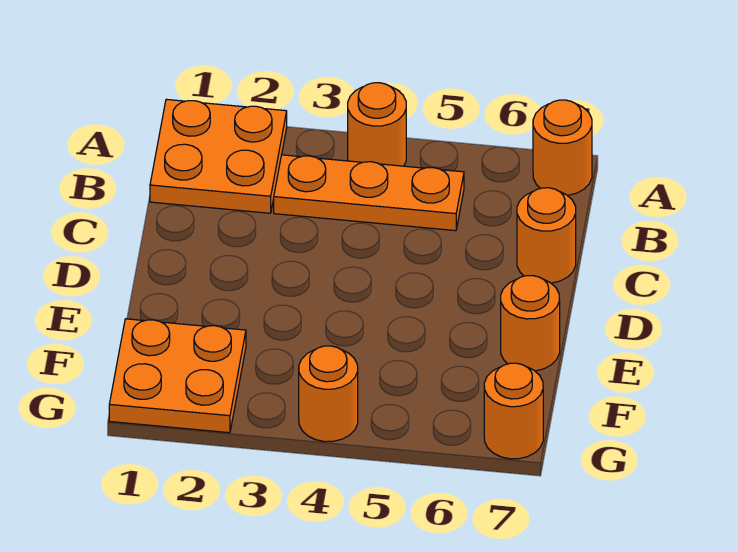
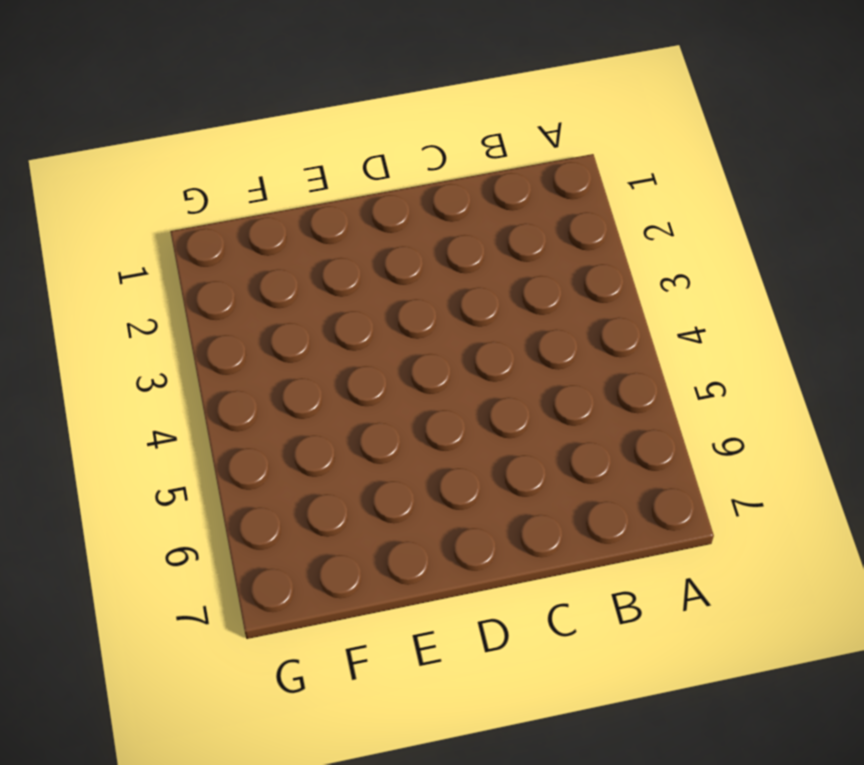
none -> orange plate A1:B2 level 1
none -> orange round brick A4 level 1

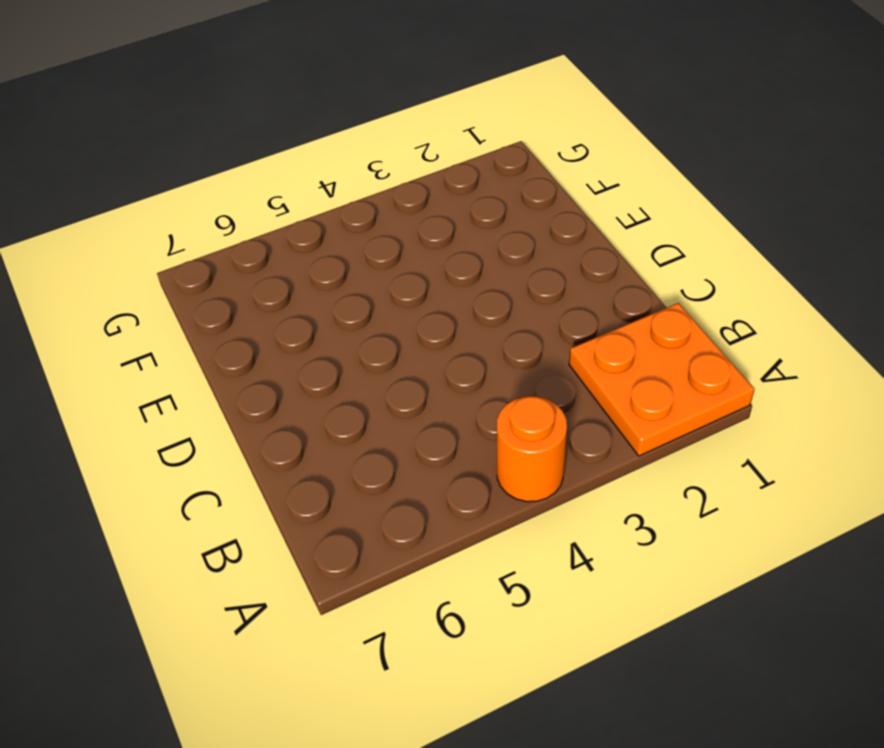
none -> orange round brick A7 level 1
none -> orange plate B3:B5 level 1

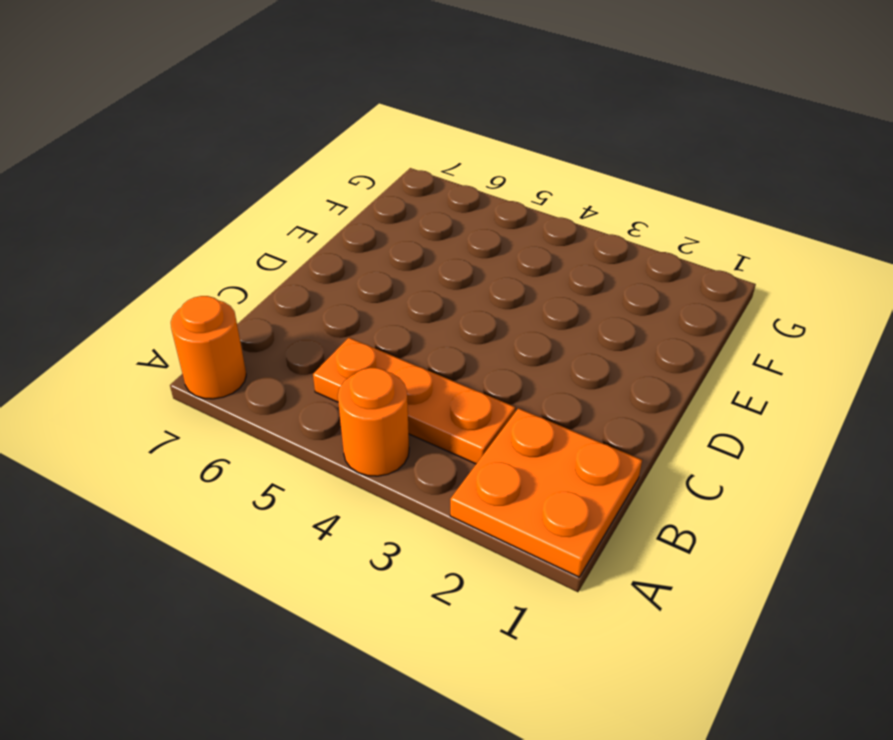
none -> orange round brick C7 level 1
none -> orange round brick E7 level 1

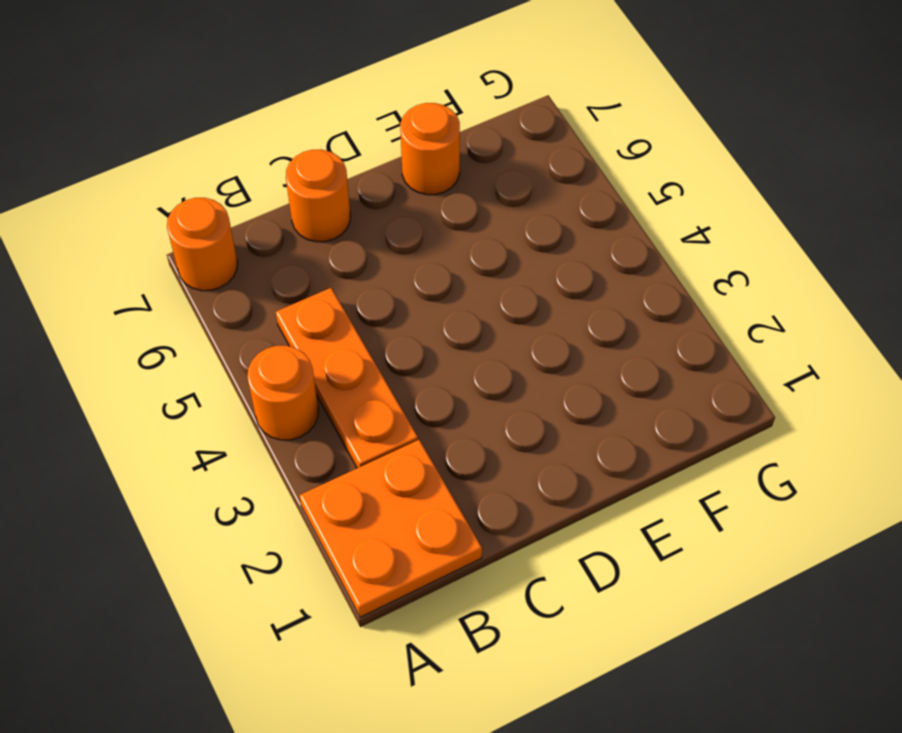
none -> orange plate F1:G2 level 1
none -> orange round brick G4 level 1

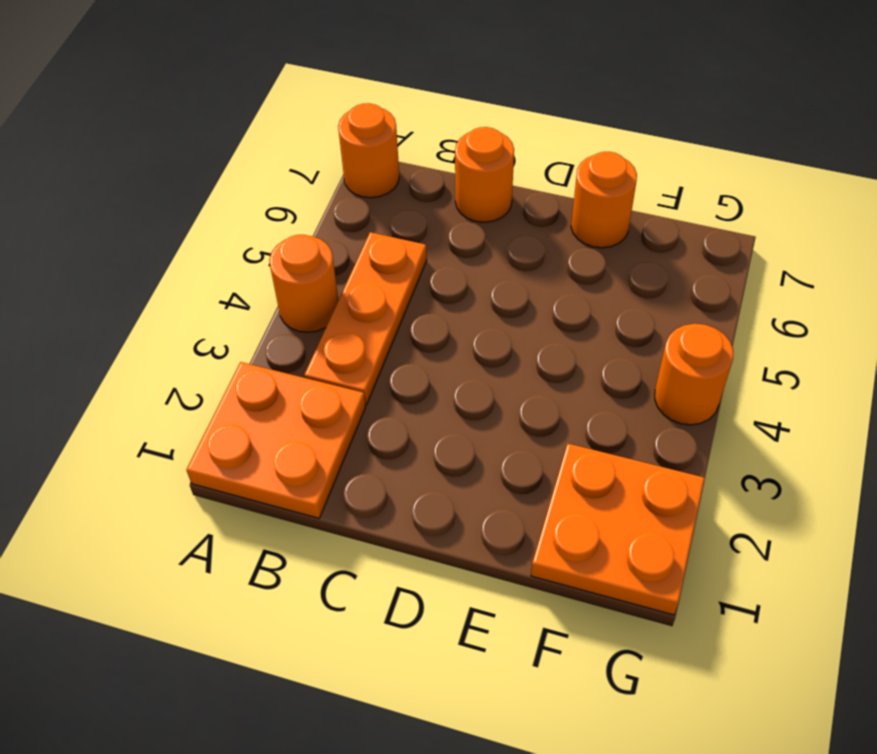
none -> orange round brick G7 level 1

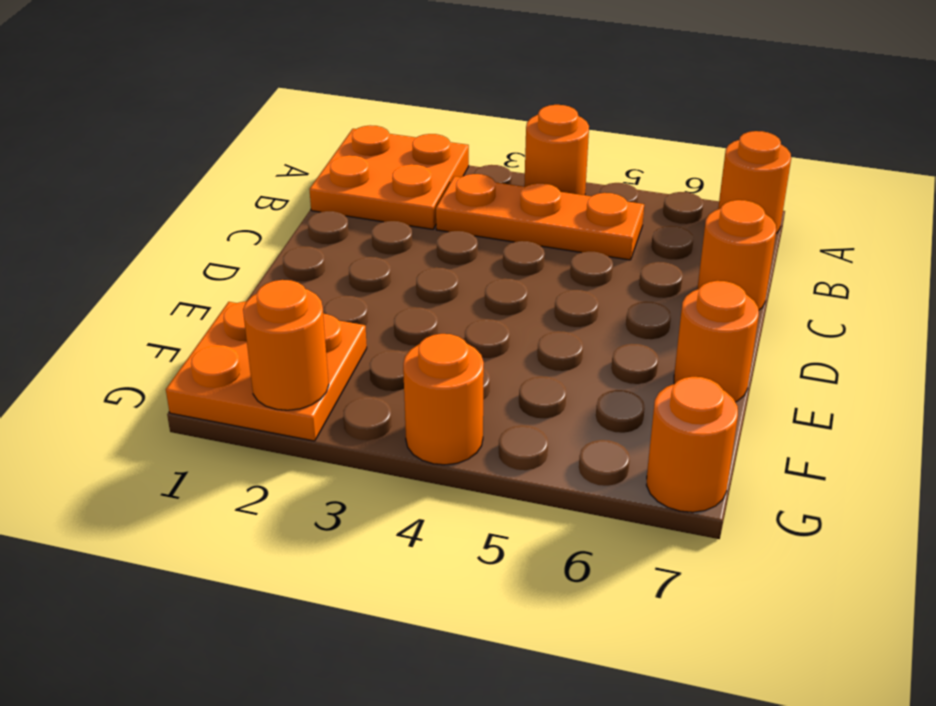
orange round brick G2 level 2 -> none

